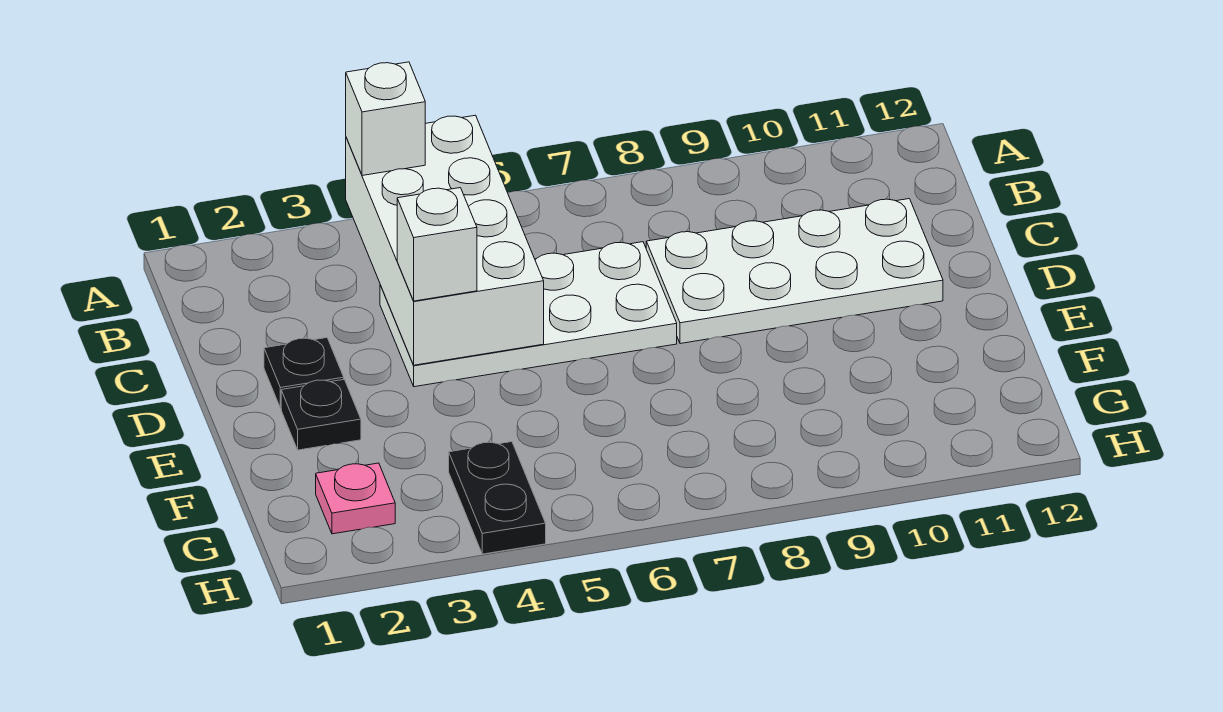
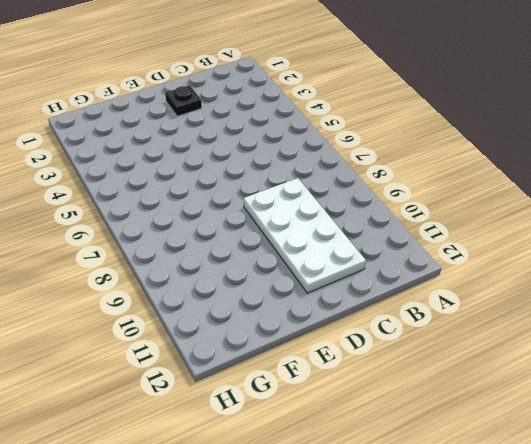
none -> white plate C4:D7 level 1
none -> black plate E2 level 1

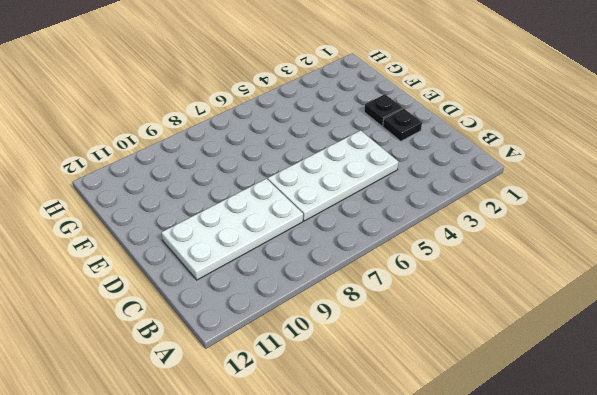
none -> pink plate G2 level 1
none -> black plate G4:H4 level 1

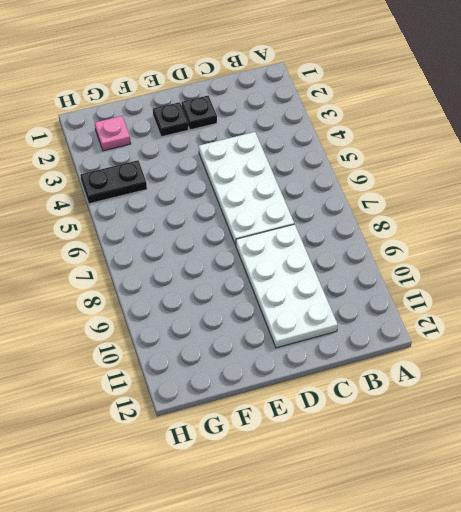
none -> white brick A4:D5 level 2
none -> white brick A4 level 3

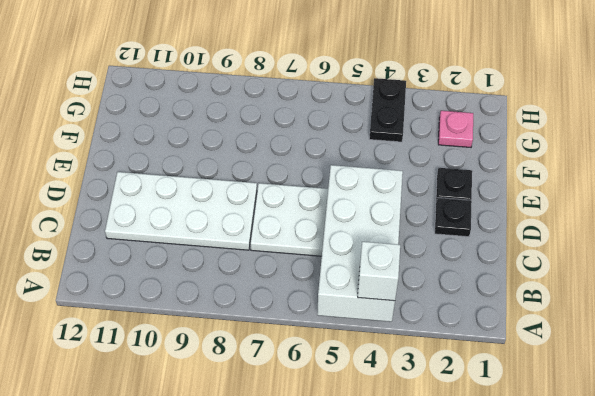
none -> white brick D4 level 3

